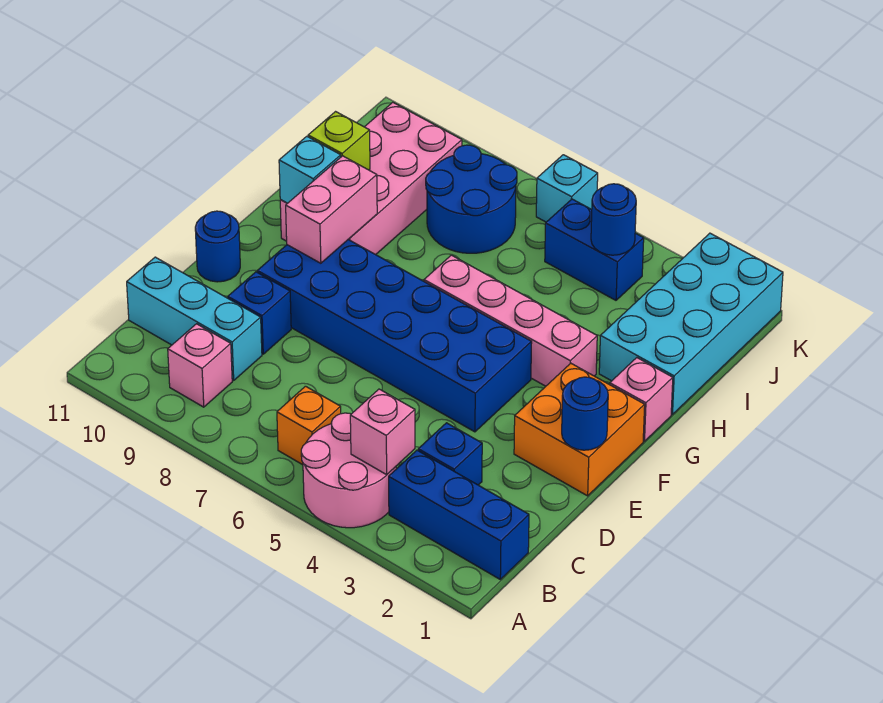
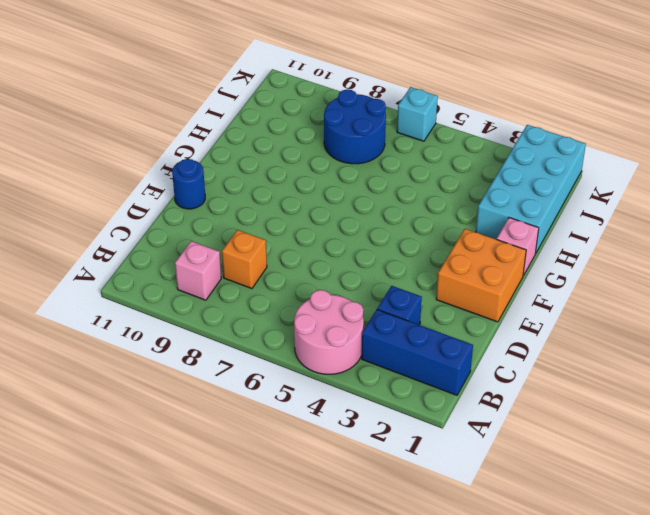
orange brick C8 level 1 -> orange brick B6 level 1
none -> cyan brick C9:C11 level 1
none -> blue brick D9 level 1
none -> blue brick E4:F9 level 1

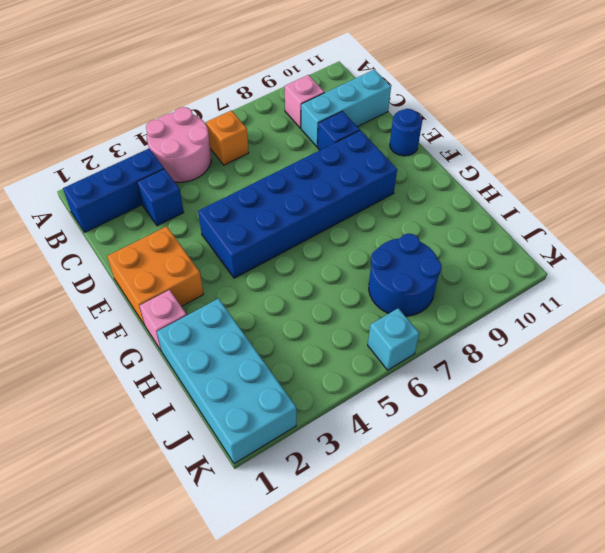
none -> pink brick G3:G6 level 1
none -> pink brick G9:J10 level 1
none -> blue brick J4:J5 level 1

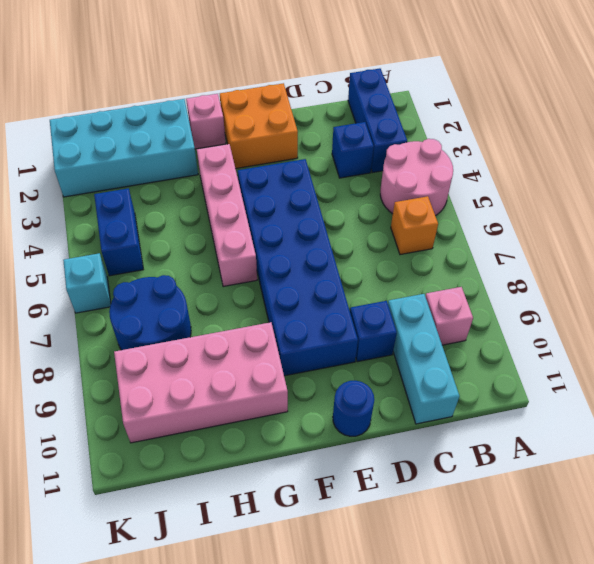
none -> pink brick B4 level 2
none -> blue round brick E1 level 2
none -> pink brick F9:G9 level 2

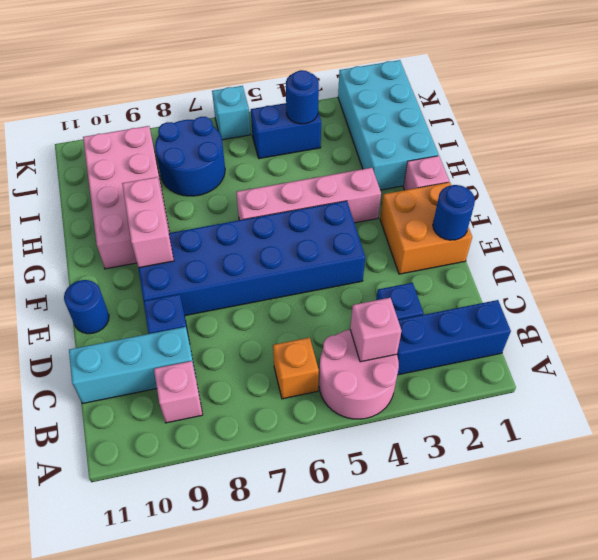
none -> cyan brick G10 level 2
none -> lime brick H10 level 2

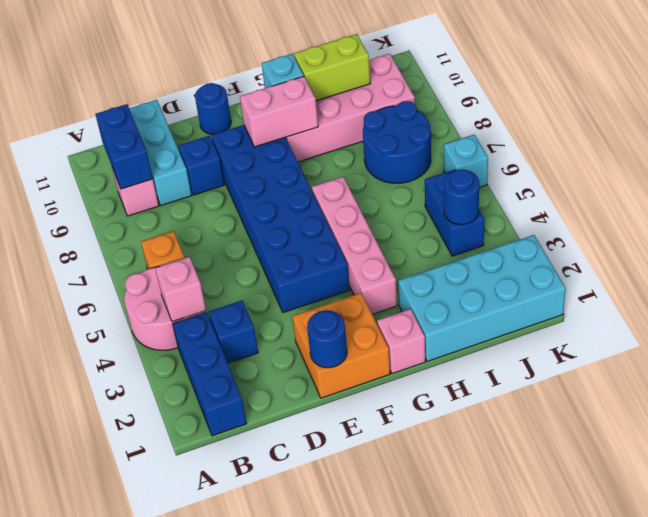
blue brick B9:B10 level 2 -> none
lime brick H10:I10 level 2 -> lime brick H10 level 2

